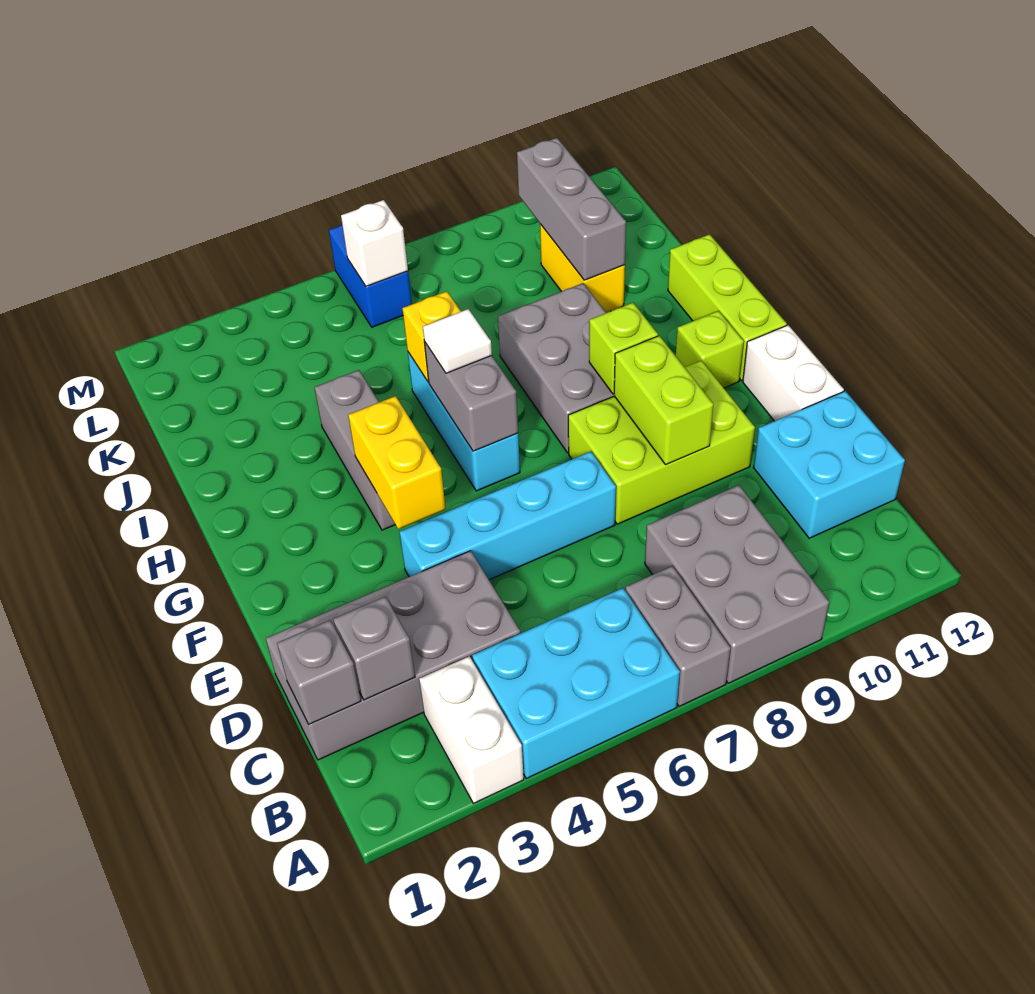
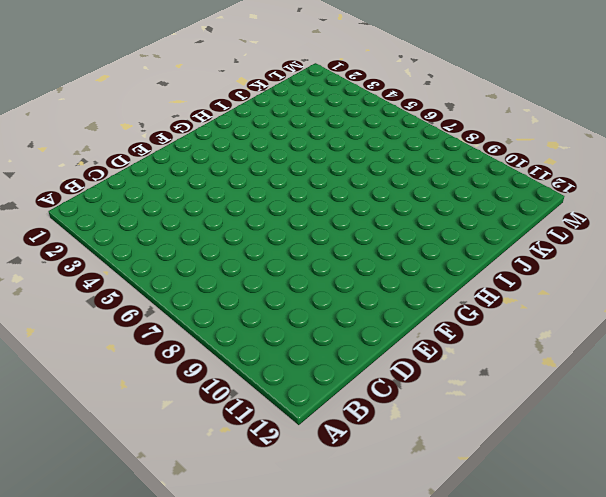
none -> white brick A3:B3 level 1
none -> cyan brick A4:B6 level 1
none -> grey brick A7:B7 level 1

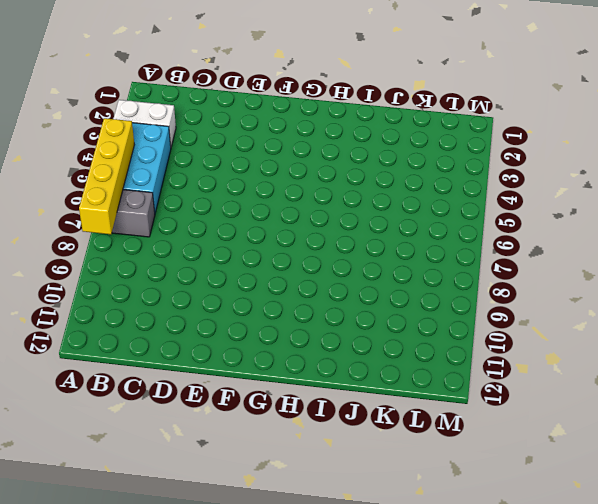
yellow brick A5:A8 level 2 -> none
none -> grey brick A8:C9 level 1
none -> grey brick C1:D4 level 1
none -> cyan brick C11:D12 level 1

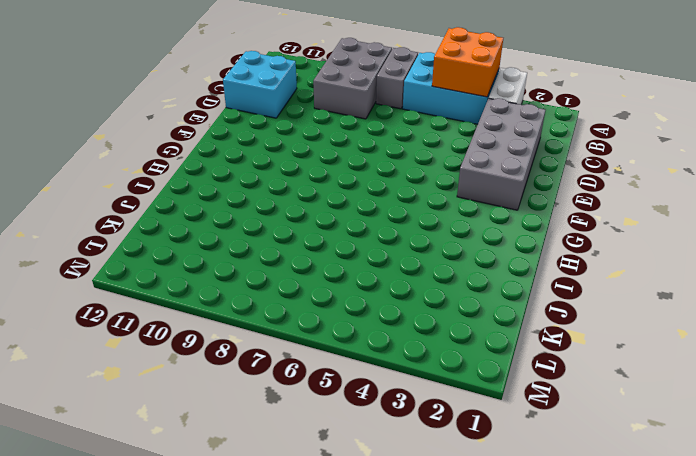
orange brick A4:B5 level 2 -> none
grey brick C2:F3 level 1 -> grey brick C1:D4 level 1
none -> cyan brick E4:E7 level 1
none -> lime brick E8:F10 level 1
none -> white brick E12:F12 level 1

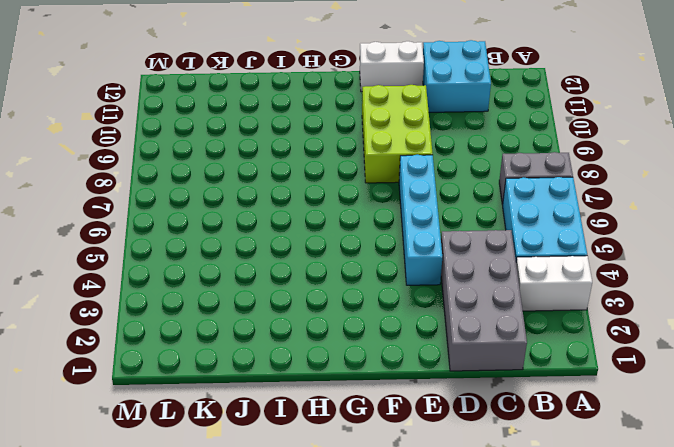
none -> grey brick A8:C9 level 1
none -> grey brick G4:I4 level 1
none -> cyan brick G6:I6 level 1

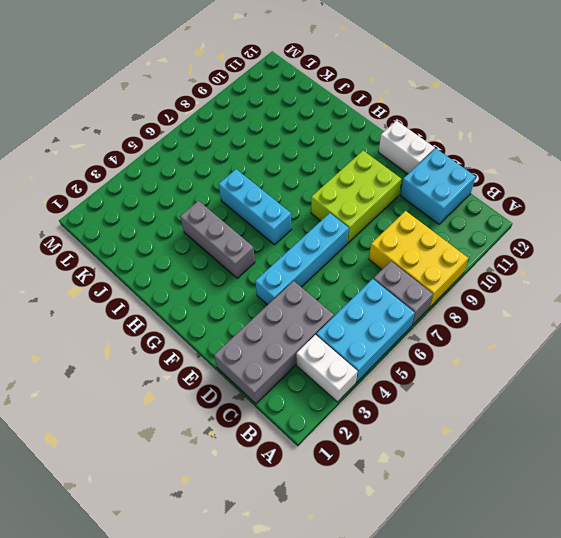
yellow brick A8:C9 level 1 -> grey brick A8:C9 level 1
none -> grey brick G8:I9 level 1
none -> lime brick G11 level 1
none -> lime brick G12:I12 level 1

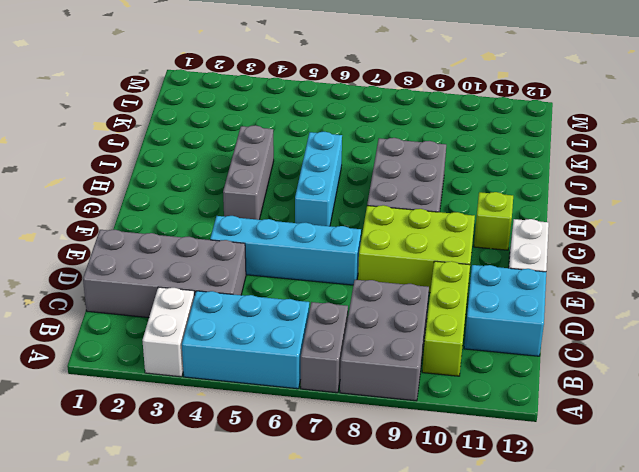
lime brick B10:D10 level 1 -> lime brick G12:I12 level 1
none -> yellow brick J10:K10 level 1
none -> blue brick L6:M6 level 1
none -> grey brick C1 level 2

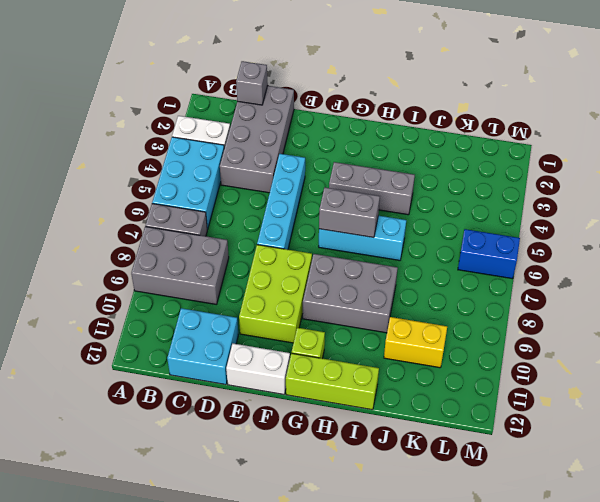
none -> grey brick C2 level 2
none -> lime brick E9:F9 level 2
none -> yellow brick F4:G4 level 2

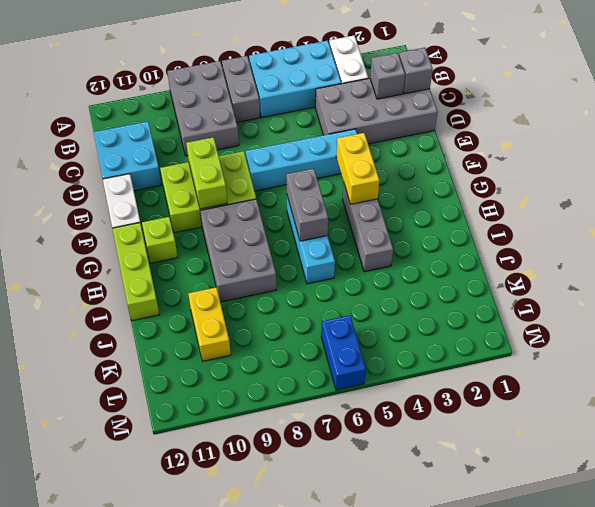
none -> lime brick G9 level 2
none -> yellow brick I6 level 2
none -> grey brick J10:L10 level 2

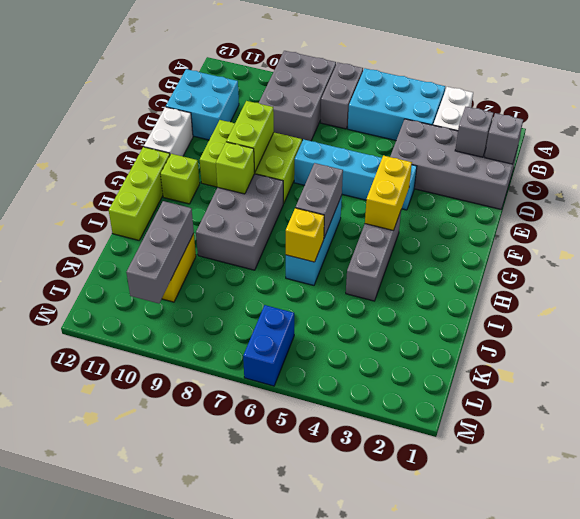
none -> white brick L6 level 2
none -> white tile H6 level 3

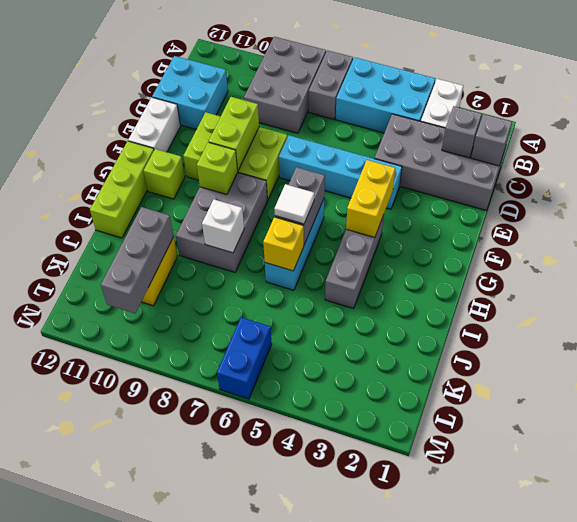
white brick I8 level 2 -> white brick L6 level 2

